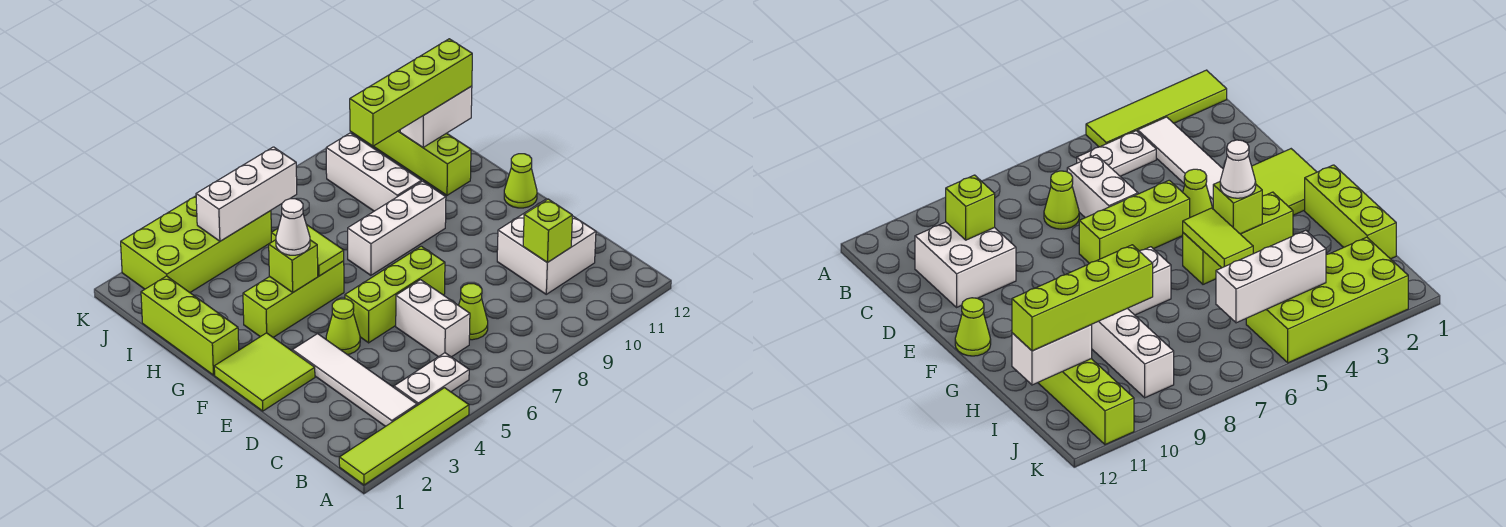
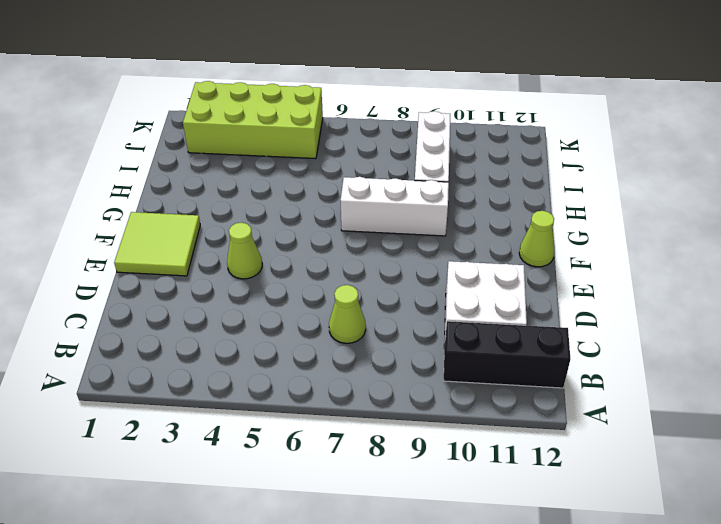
black brick B10:B12 level 1 -> none
none -> lime tile A1:A4 level 1
none -> white tile B3:E3 level 1
none -> white plate B4:B5 level 1

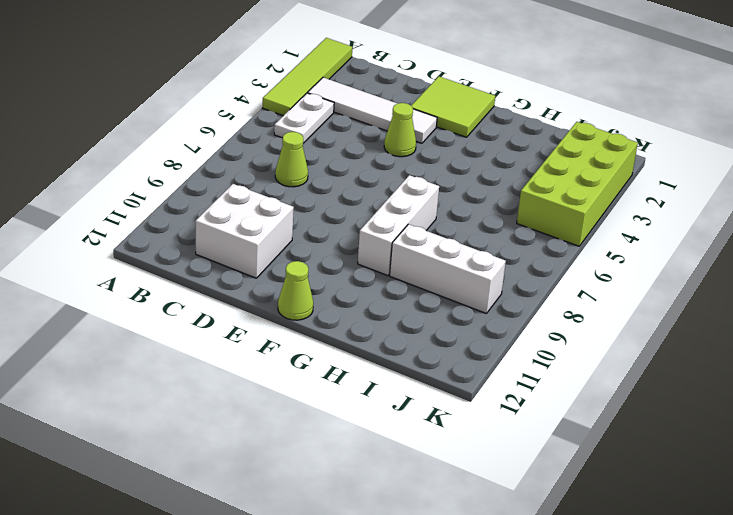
none -> white brick C6:D6 level 1
none -> lime brick E5:E7 level 1
none -> lime brick G1:I1 level 1

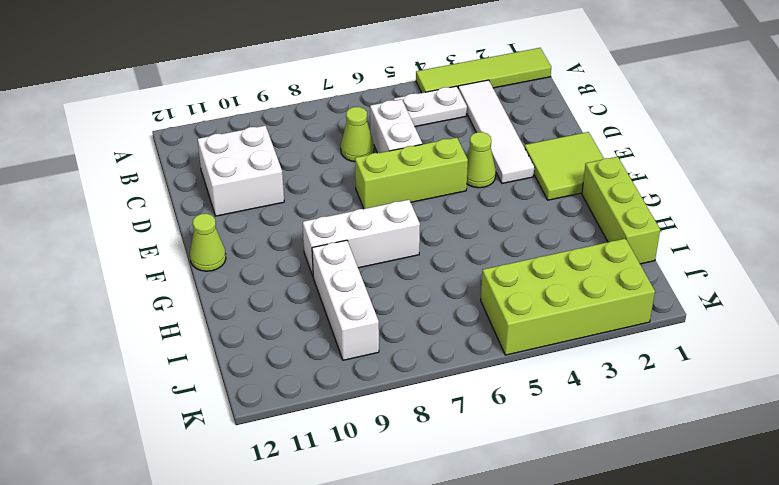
none -> lime brick G3:G5 level 1
none -> lime brick H11:K11 level 1
none -> lime brick C10 level 2

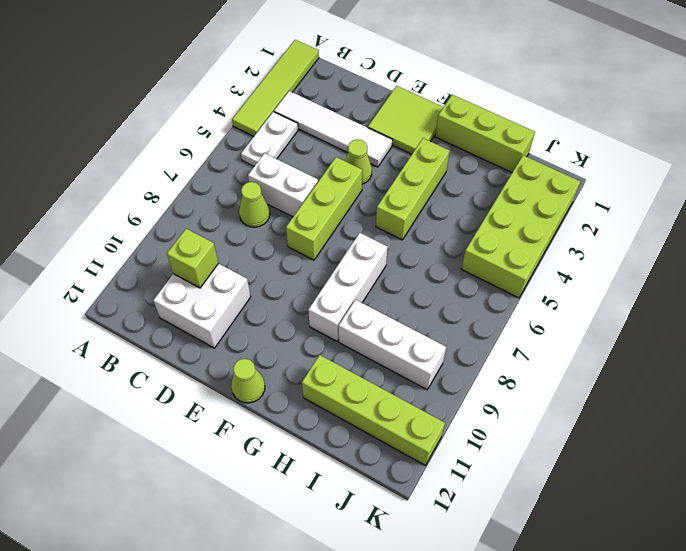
none -> lime brick G4 level 2
none -> lime tile G5:H5 level 2
none -> white brick I11:I12 level 2

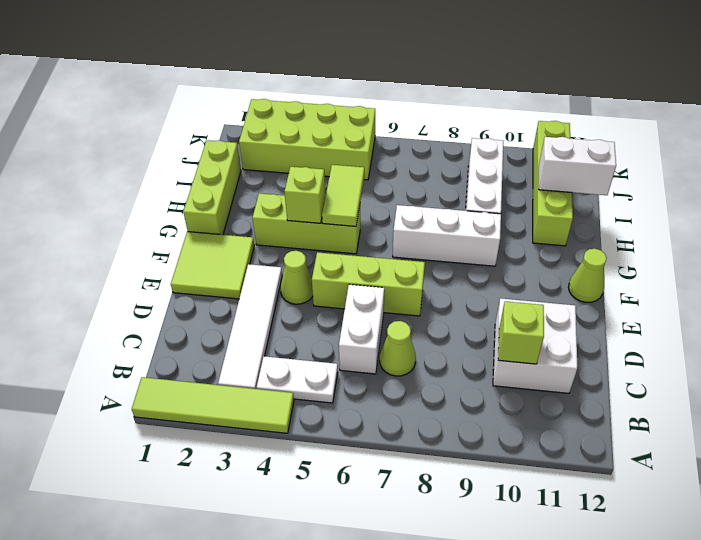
none -> white brick J4:J6 level 2
none -> white cone G4 level 3
none -> lime brick I9:I12 level 3

